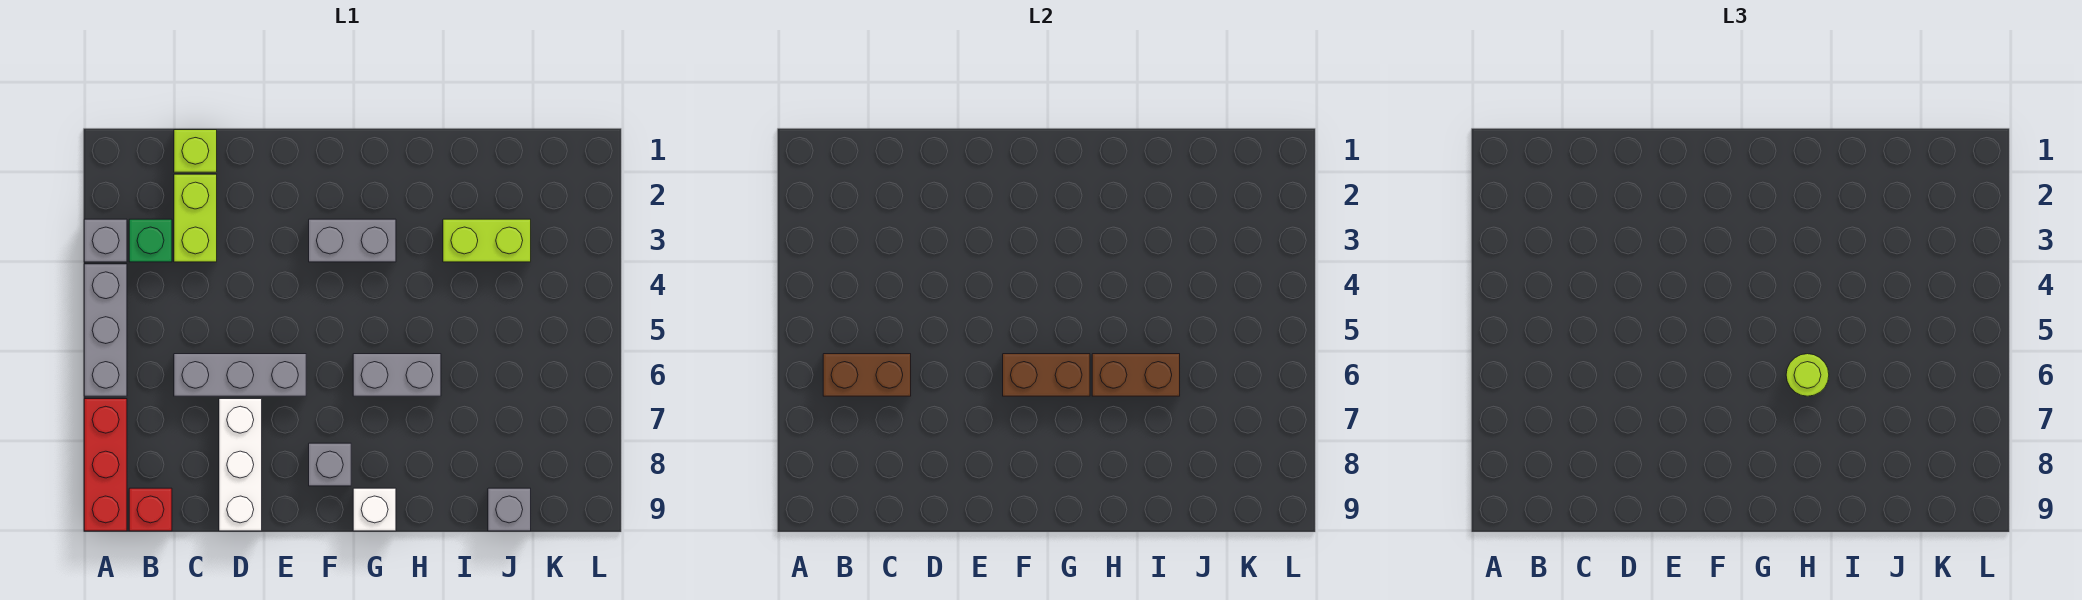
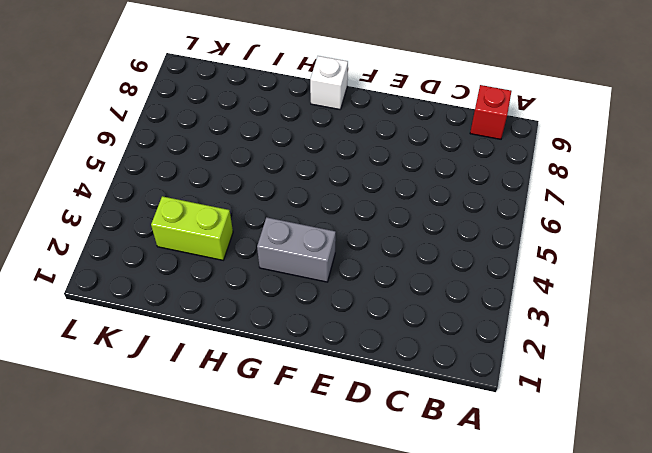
none -> grey brick A3 level 1
none -> grey brick A4:A6 level 1
none -> red brick A7:A9 level 1

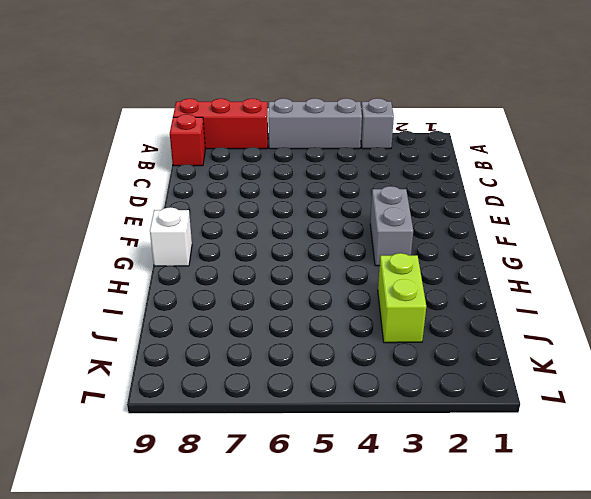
none -> green brick B3 level 1
none -> lime brick C1 level 1
none -> lime brick C2:C3 level 1

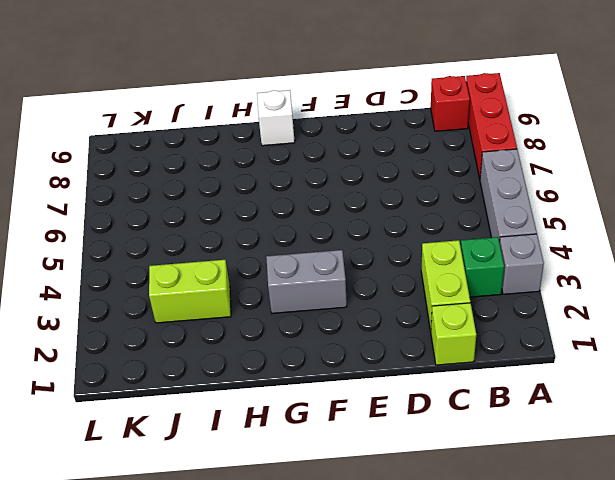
none -> grey brick C6:E6 level 1
none -> white brick D7:D9 level 1
none -> grey brick F8 level 1

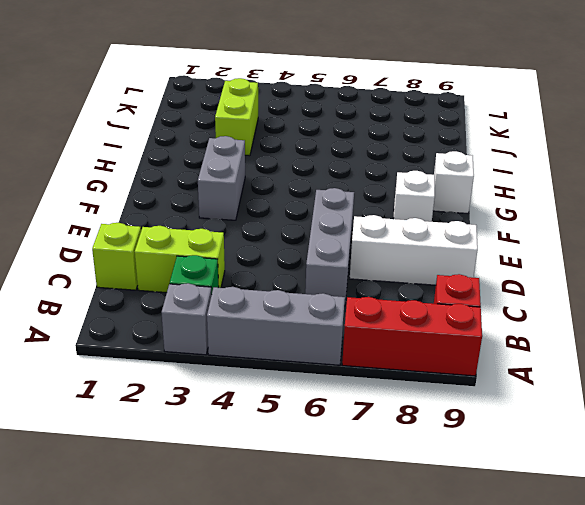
white brick F8 level 1 -> grey brick F8 level 1
none -> grey brick G6:H6 level 1
none -> grey brick J9 level 1
none -> brown brick B6:C6 level 2

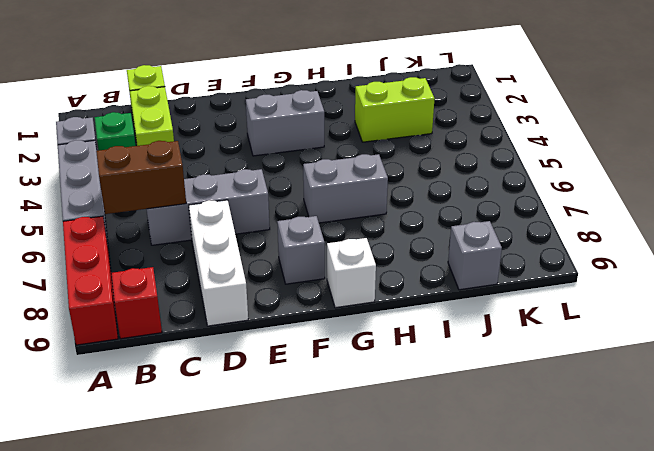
none -> brown brick F6:G6 level 2
none -> brown brick H6:I6 level 2
none -> lime round brick H6 level 3

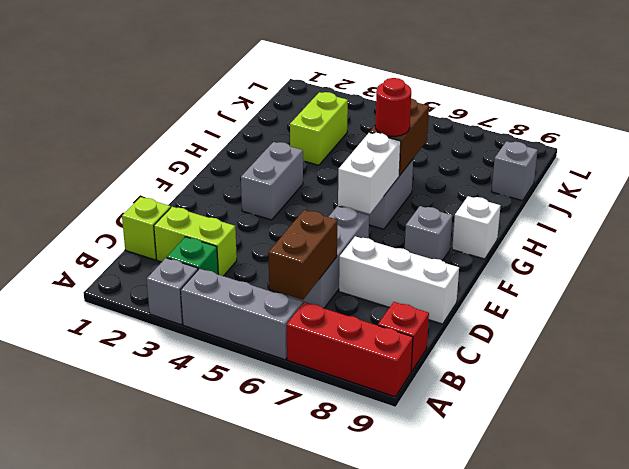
white brick F6:G6 level 2 -> brown brick F6:G6 level 2
red round brick H6 level 3 -> lime round brick H6 level 3

